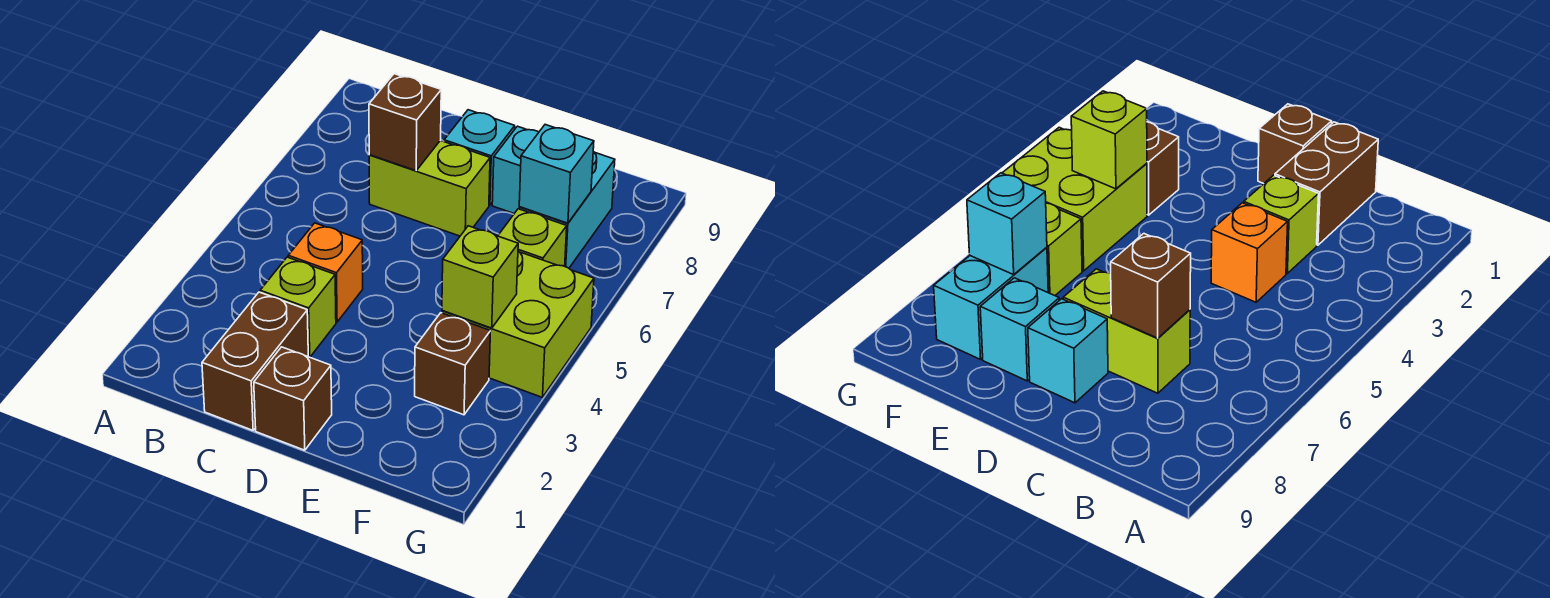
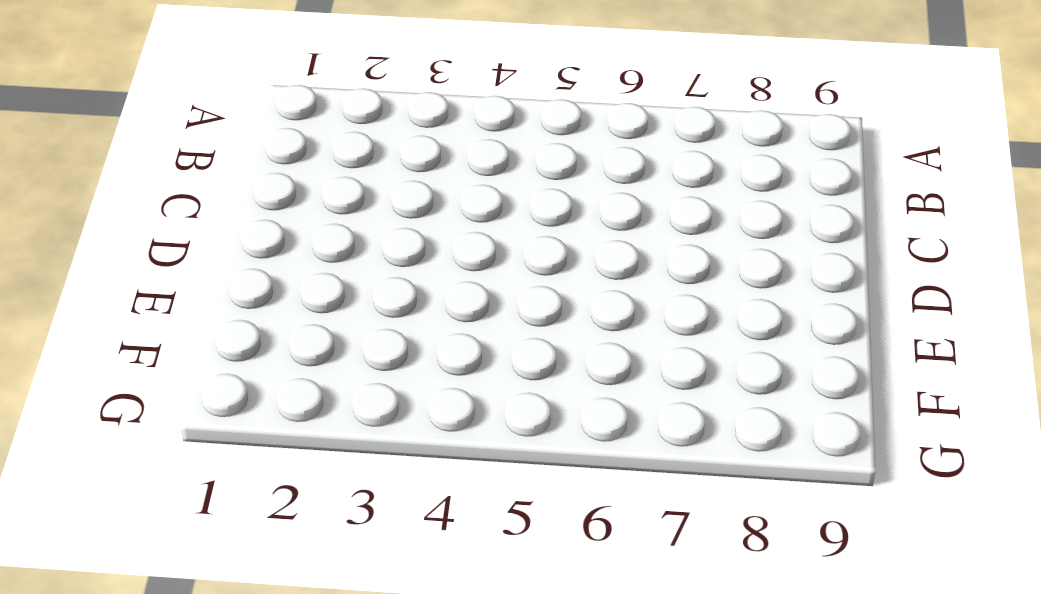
none -> brown brick C1:C2 level 1
none -> lime brick C3 level 1
none -> orange brick C4 level 1

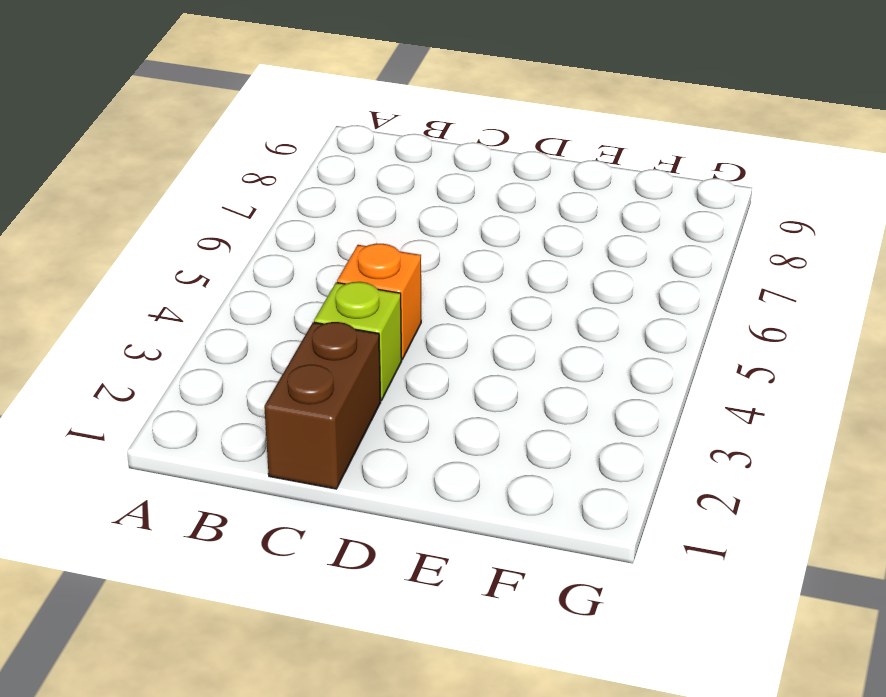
none -> lime brick C7:D7 level 1
none -> brown brick D1 level 1
none -> cyan brick D8 level 1

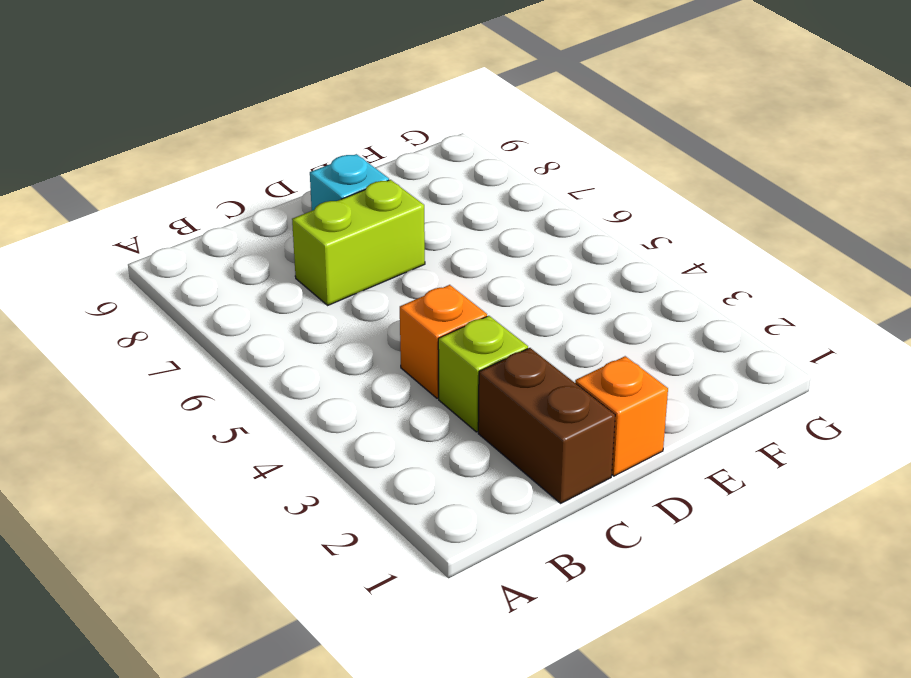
orange brick D1 level 1 -> brown brick D1 level 1
none -> cyan brick E8 level 1
none -> brown brick F3 level 1
none -> lime brick F4:G5 level 1

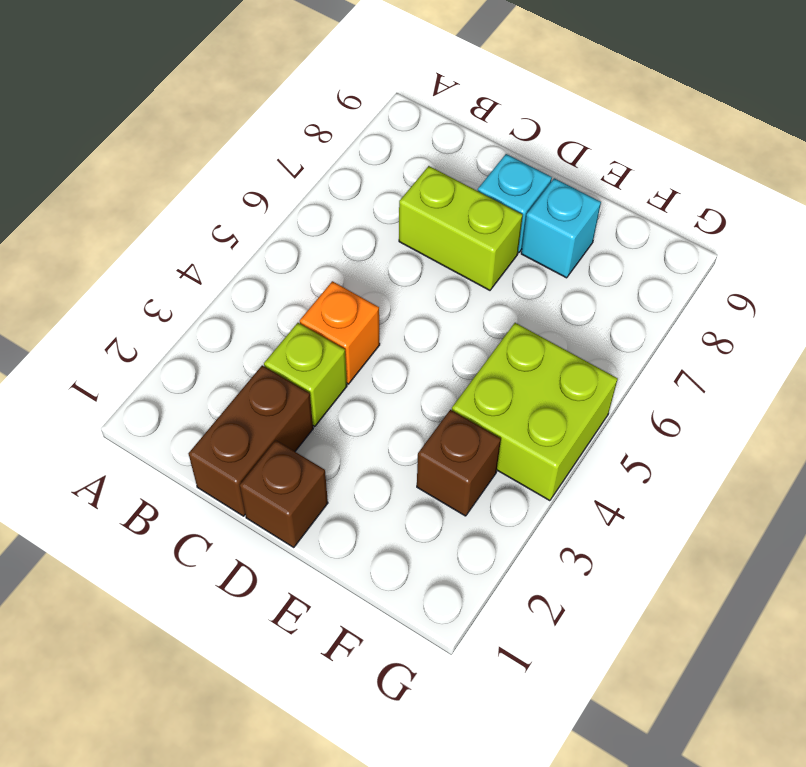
none -> lime brick F6 level 1
none -> cyan brick F7:F8 level 1
none -> brown brick C7 level 2

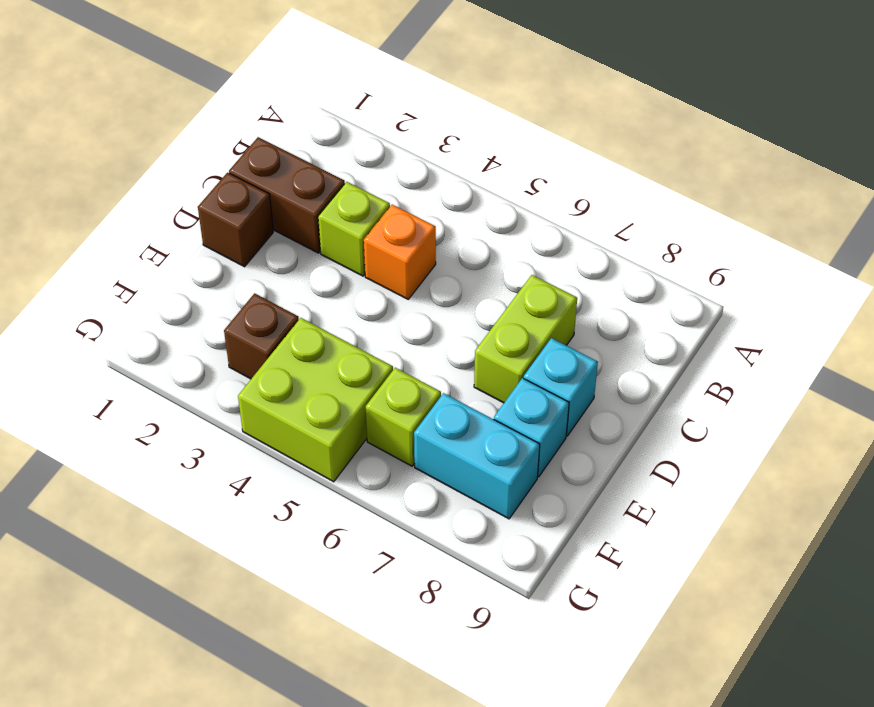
none -> brown brick C7 level 2
none -> lime brick F4 level 2
none -> cyan brick F7 level 2

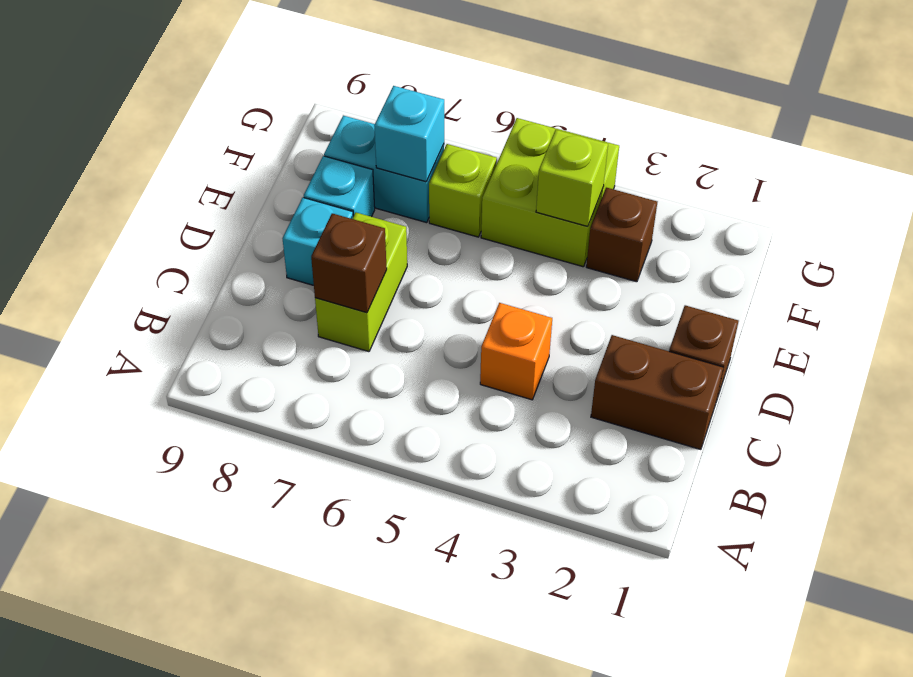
none -> lime brick C3 level 1

